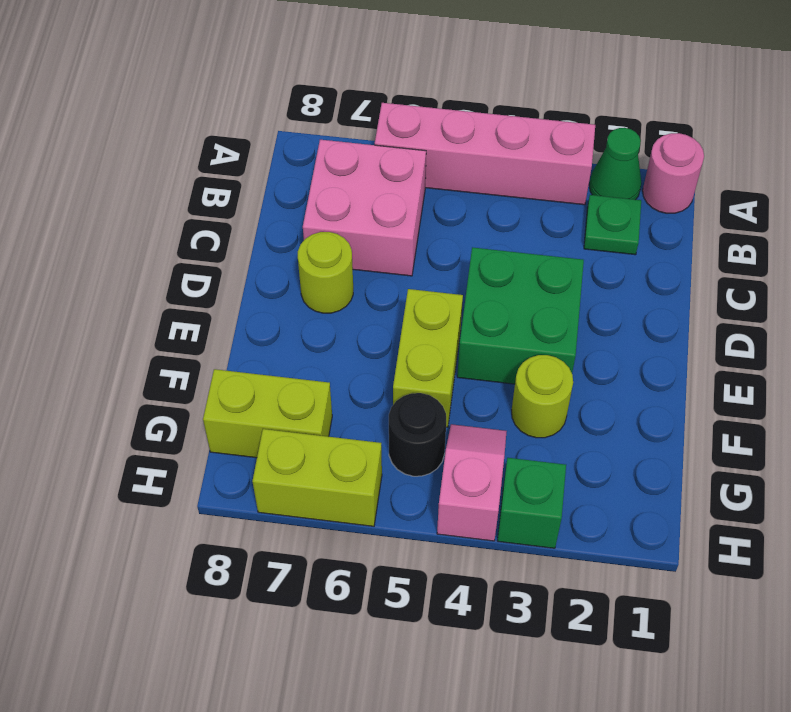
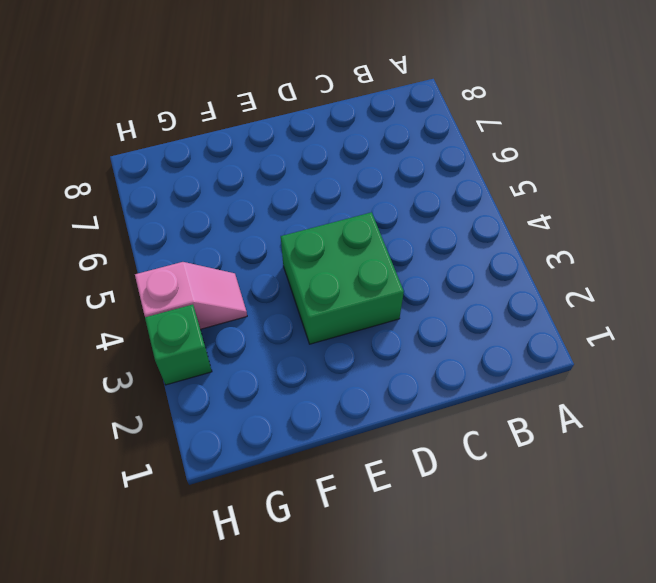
none -> pink round brick A1 level 1
none -> green cone A2 level 1
none -> pink brick A3:A6 level 1

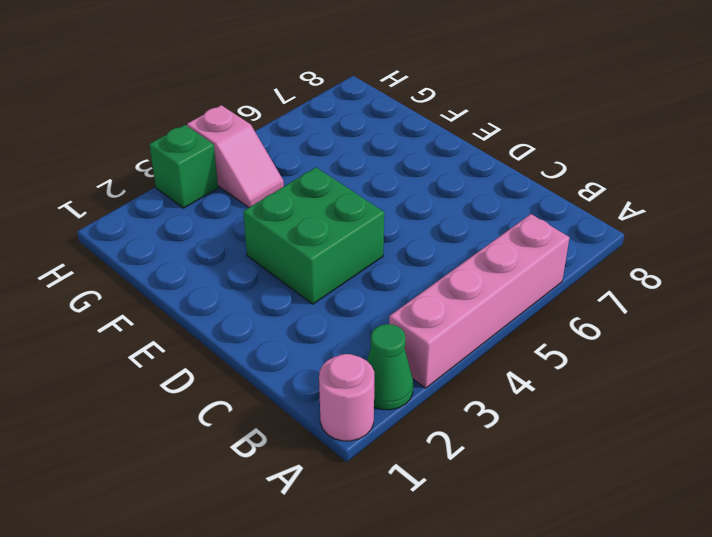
none -> green plate B2 level 1
none -> pink brick B6:C7 level 1
none -> lime round brick D7 level 1

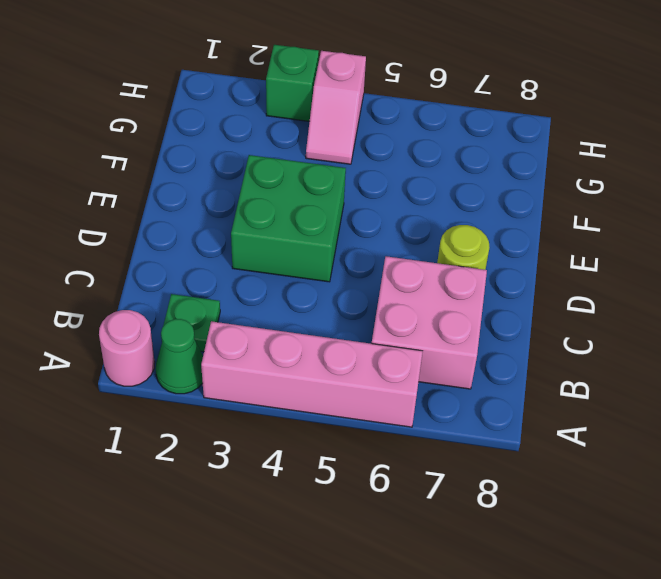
none -> lime brick E5:F5 level 1
none -> lime round brick F3 level 1
none -> black round brick G5 level 1

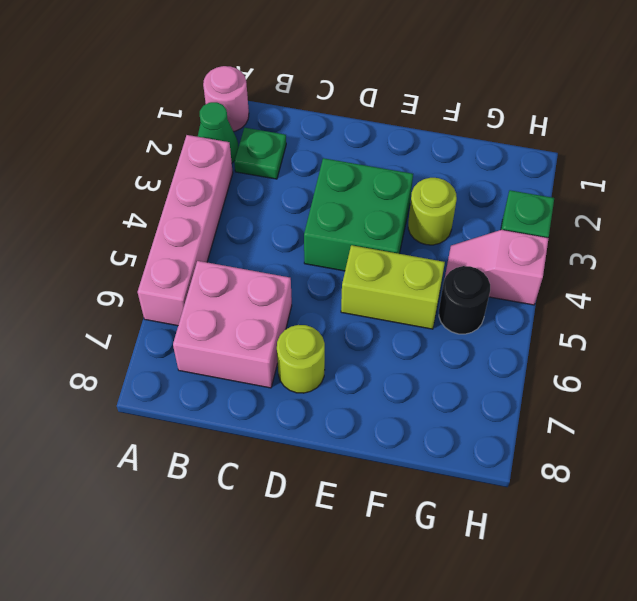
none -> lime brick G7:G8 level 1
none -> lime brick H6:H7 level 1

